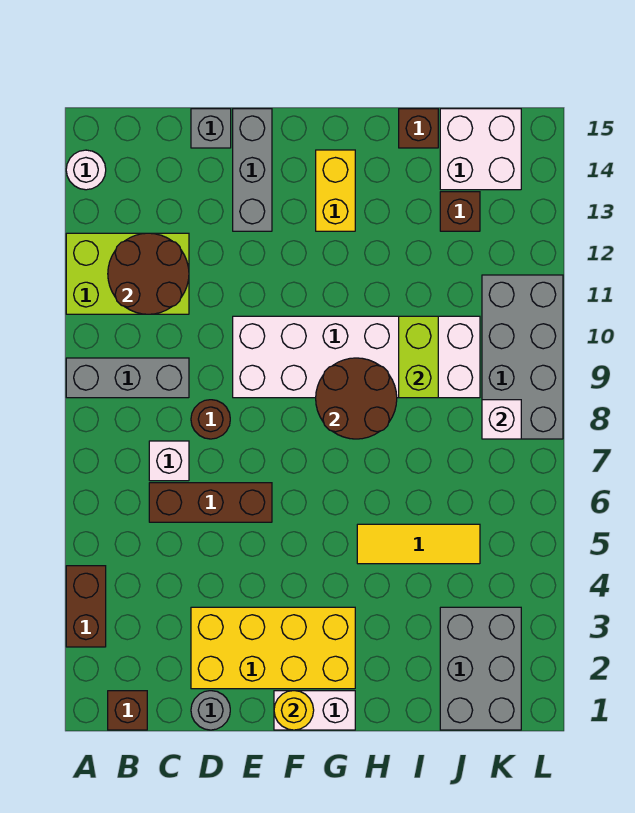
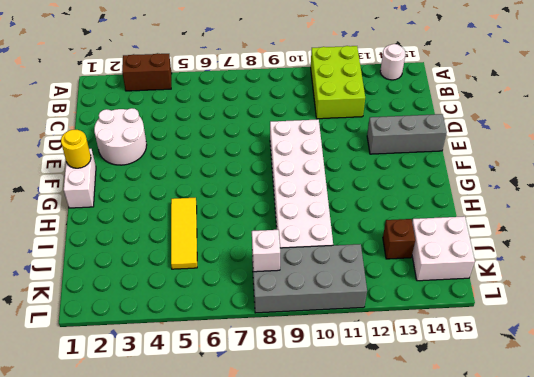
white round brick D2:E3 level 1 -> yellow brick D2:G3 level 1
none -> grey brick A9:C9 level 1
none -> brown brick B1 level 1
none -> brown brick C6:E6 level 1

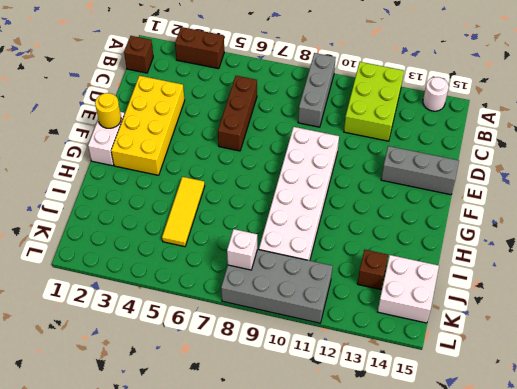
none -> white brick C7 level 1
none -> grey round brick D1 level 1
none -> brown round brick D8 level 1

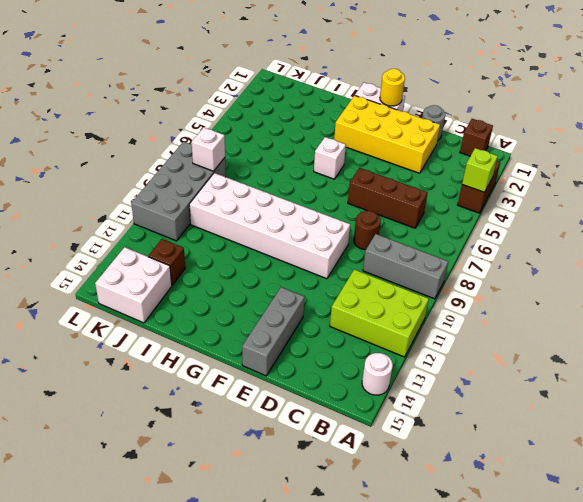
lime brick A4 level 2 -> none
white brick G5 level 1 -> white brick C7 level 1
none -> grey brick D15 level 1
none -> yellow brick G13:G14 level 1
none -> yellow tile H5:J5 level 1

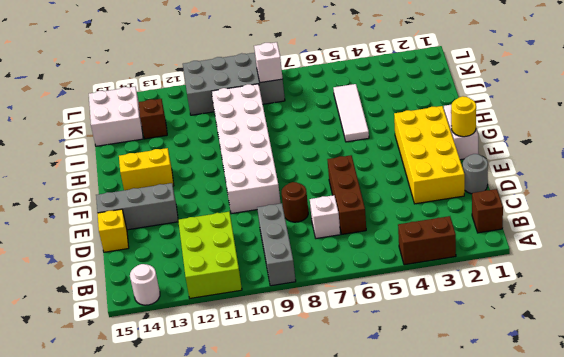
yellow brick D15 level 1 -> grey brick D15 level 1
white tile H5:J5 level 1 -> yellow tile H5:J5 level 1
none -> brown brick I15 level 1
none -> grey brick J1:K3 level 1
none -> brown round brick B11:C12 level 2

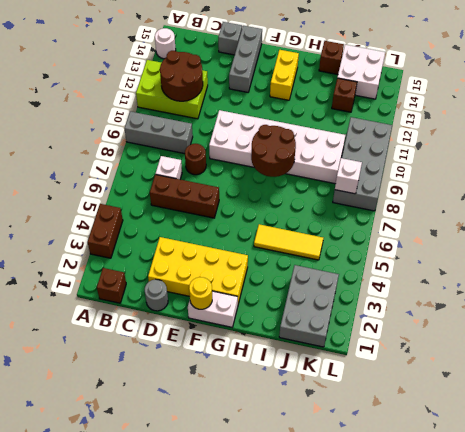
none -> lime brick I9:I10 level 2

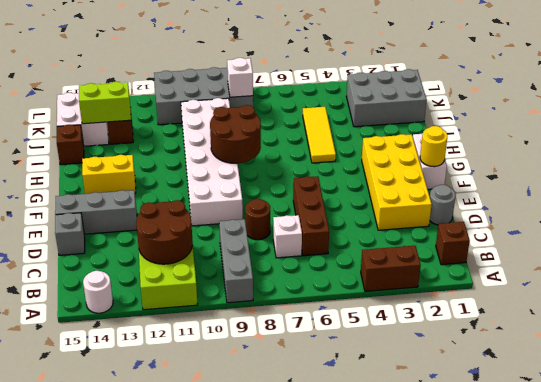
lime brick J13:J14 level 2 -> lime brick I9:I10 level 2

